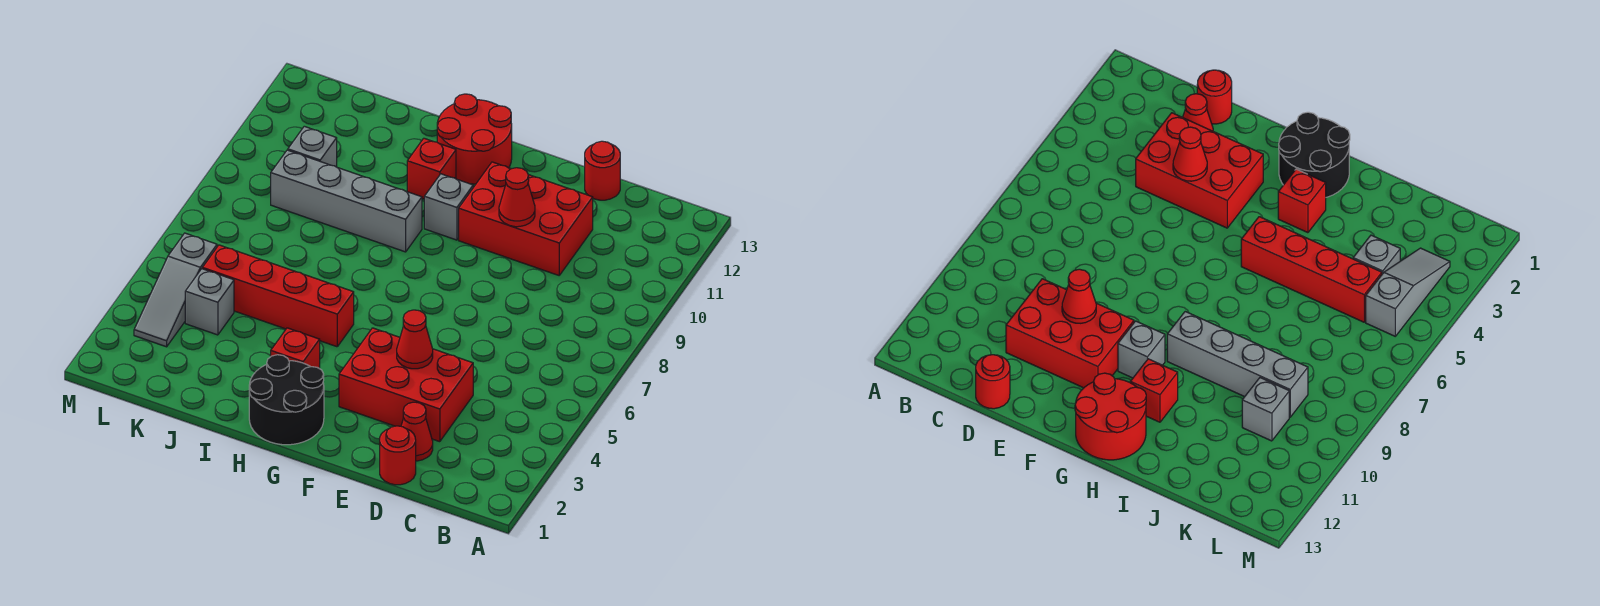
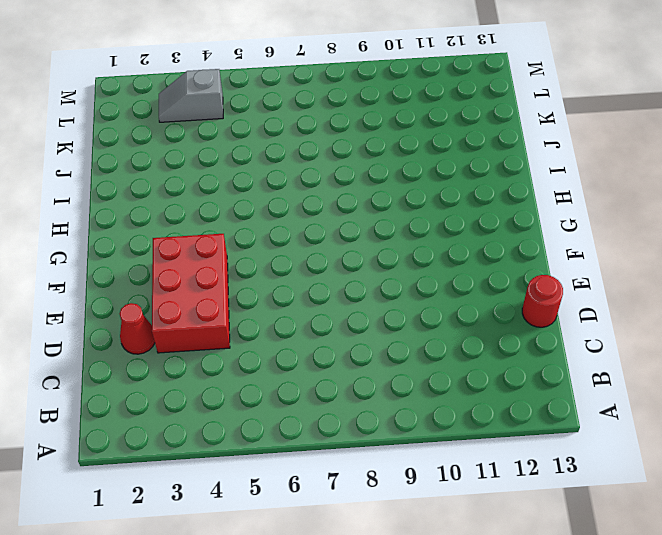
grey slope L3:L4 level 1 top 4 -> grey slope L3:L5 level 1 top 5
none -> red round brick D1 level 1
none -> red brick D10:F11 level 1
none -> black round brick G1:H2 level 1

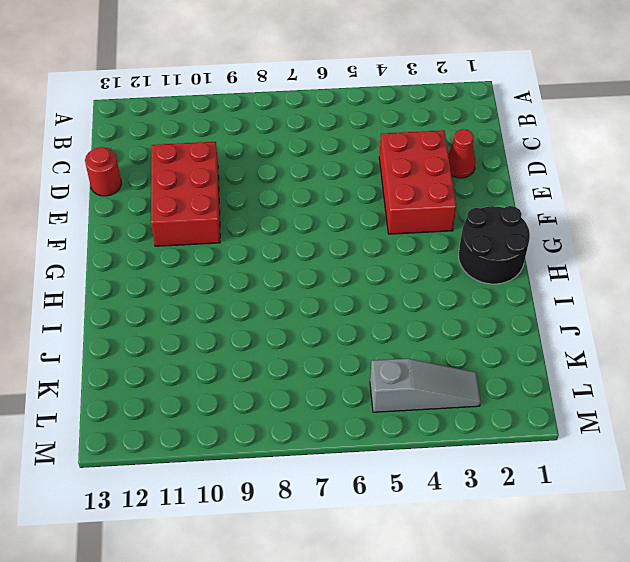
none -> red round brick D1 level 1
none -> grey brick G10 level 1
none -> red round brick G12:H13 level 1

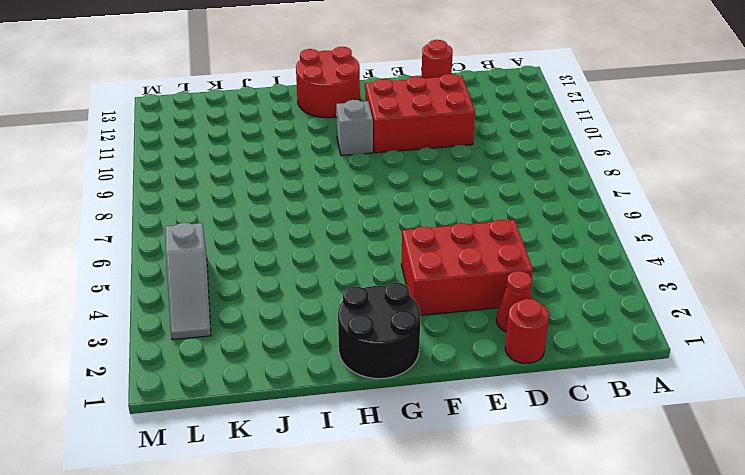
none -> red brick H3 level 1
none -> red brick H5:K5 level 1
none -> grey brick H9:K9 level 1

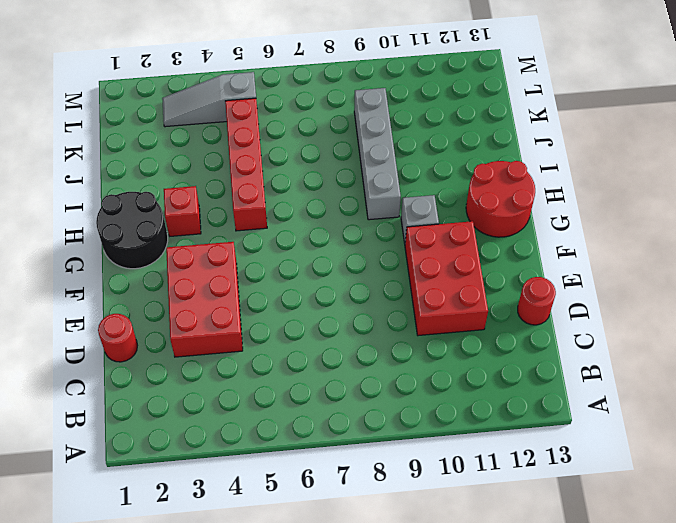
none -> red cone D2 level 1
none -> red brick H11 level 1
none -> grey brick K4 level 1

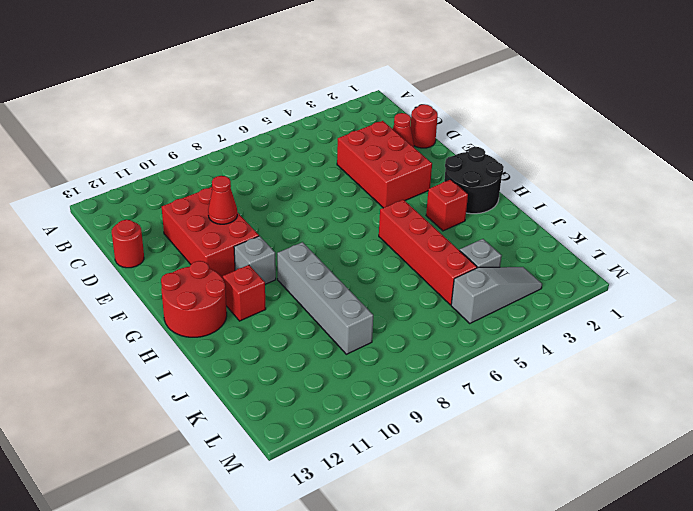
none -> grey brick K10 level 1
none -> red cone E4 level 2

